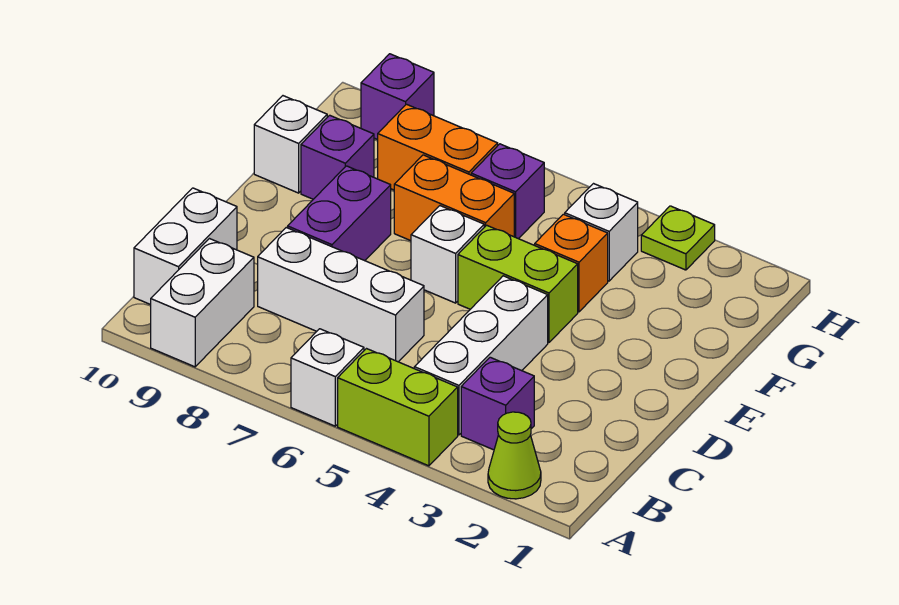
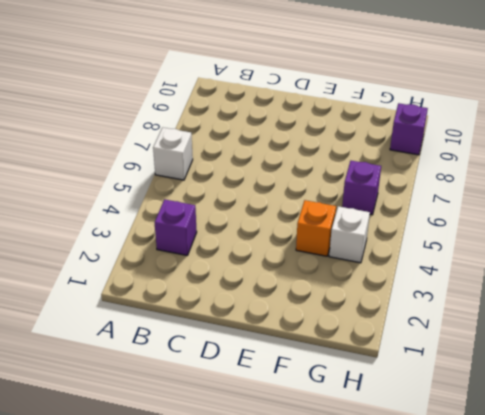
none -> lime cone A2 level 1
none -> lime brick A4:A5 level 1
none -> white brick A9:B9 level 1

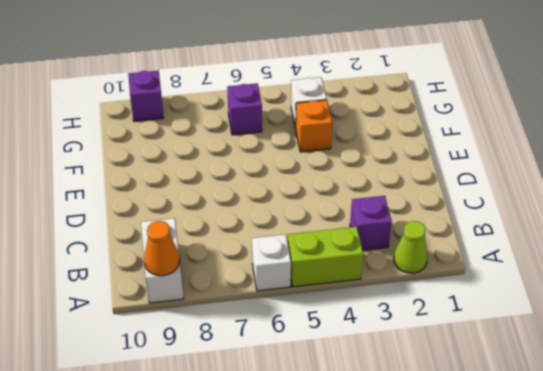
orange cone A9 level 2 -> none
none -> white brick B4:D4 level 1
none -> white brick B10:C10 level 1
none -> white brick C6:C8 level 1

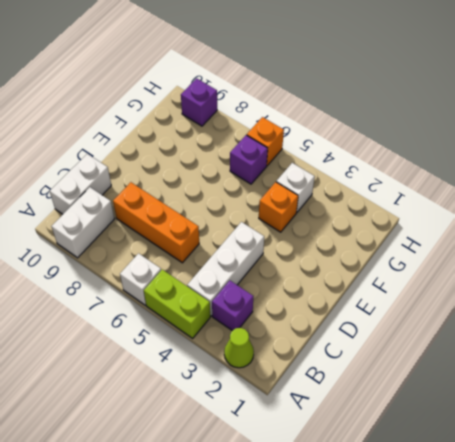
orange brick C6:C8 level 1 -> white brick C6:C8 level 1
orange brick H6 level 1 -> none
none -> purple brick D8:E8 level 1
none -> lime brick E4:E5 level 1
none -> white brick E6 level 1

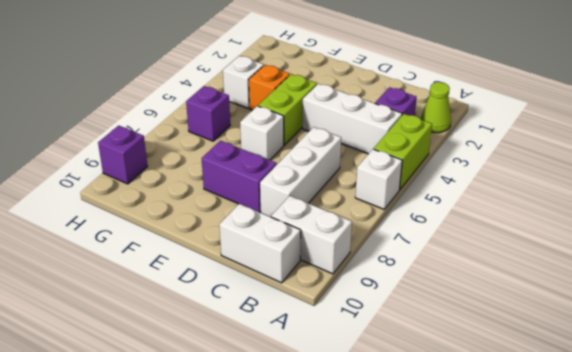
none -> orange brick F6:F7 level 1
none -> purple brick F9 level 1
none -> white brick F10 level 1

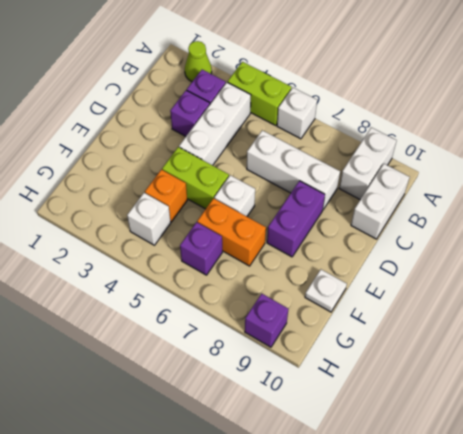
purple brick C3 level 1 -> purple brick F9 level 1
white plate F10 level 1 -> white brick F10 level 1
none -> orange brick G7:G8 level 1
none -> lime plate H3 level 1

